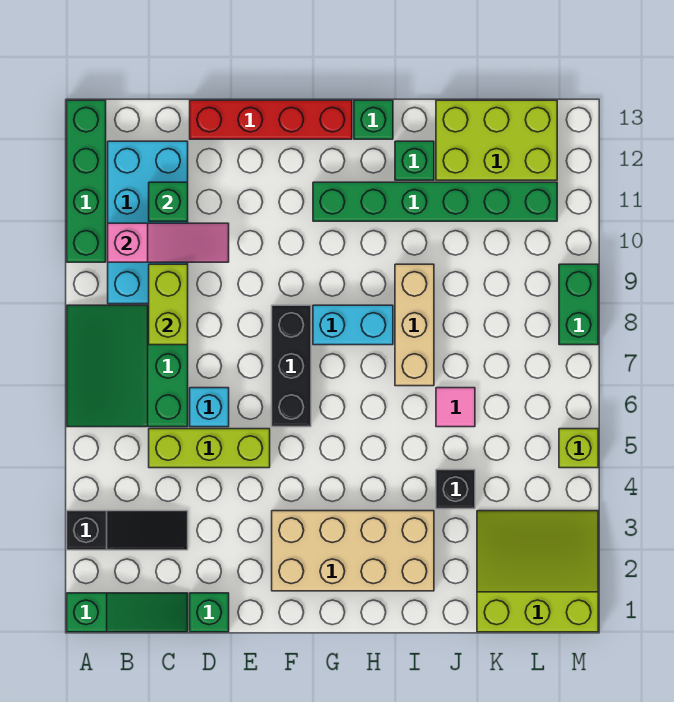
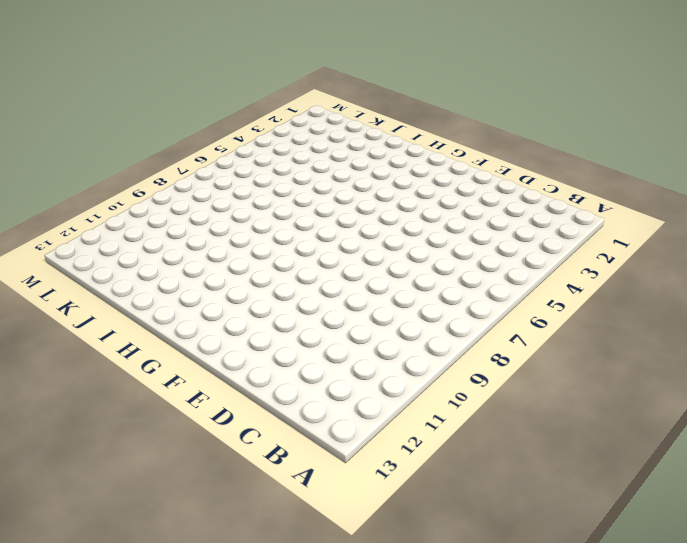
none -> green slope A1:C1 level 1 top A
none -> black slope A3:C3 level 1 top A
none -> green slope A6:C8 level 1 top C

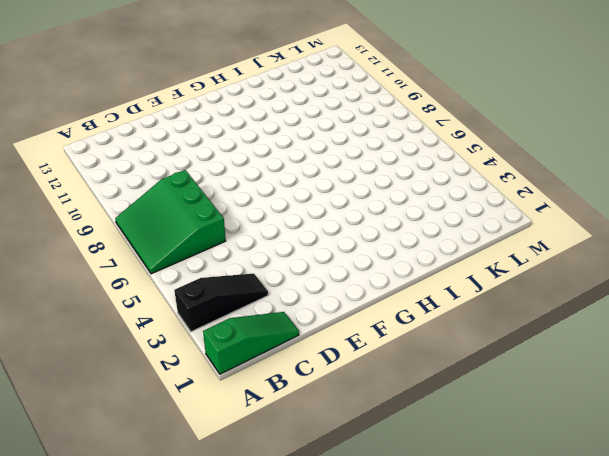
none -> green brick A10:A13 level 1
none -> cyan brick B9:C12 level 1
none -> lime brick C5:E5 level 1

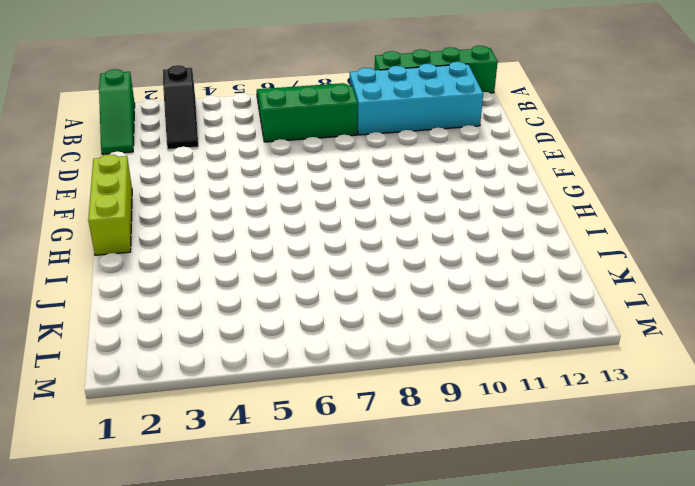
lime brick F1:H1 level 1 -> lime brick C5:E5 level 1
none -> green brick D1 level 1
none -> cyan brick D6 level 1
none -> red brick D13:G13 level 1

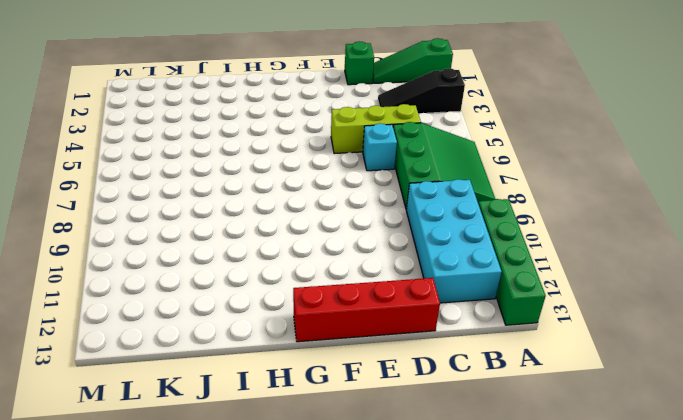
none -> tan brick F2:I3 level 1
none -> black brick F6:F8 level 1
none -> cyan brick G8:H8 level 1

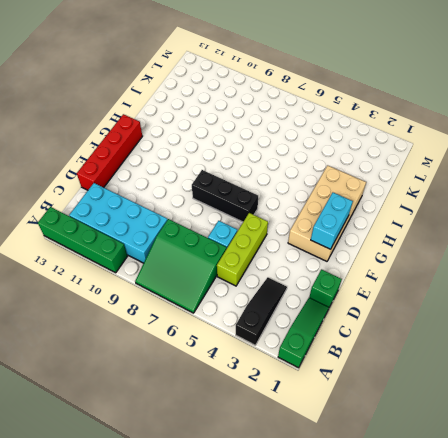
cyan brick F2:G2 level 2 -> cyan brick G8:H8 level 1
none -> green brick G11:L11 level 1
none -> green brick H13 level 1
none -> tan brick I7:I9 level 1

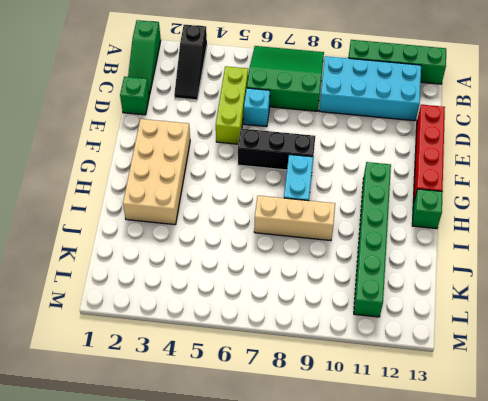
none -> green brick I12 level 1
none -> black brick J4 level 1
none -> pink tile J6 level 1

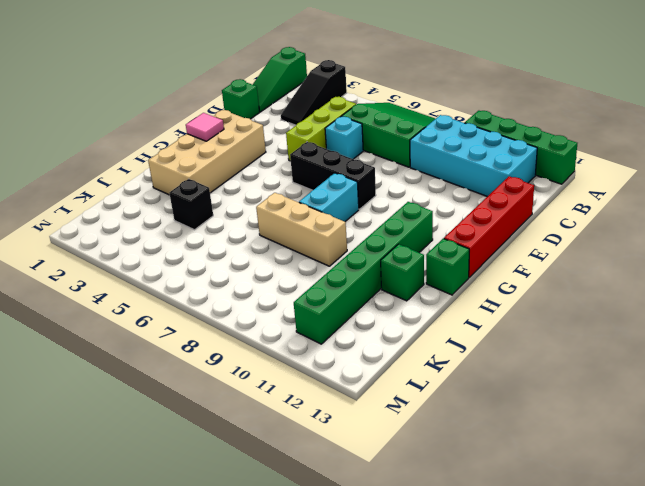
pink tile G2 level 2 -> pink tile J6 level 1
none -> lime brick J12:L13 level 1
none -> lime slope K1:M3 level 1 top 1
none -> lime brick M5 level 1

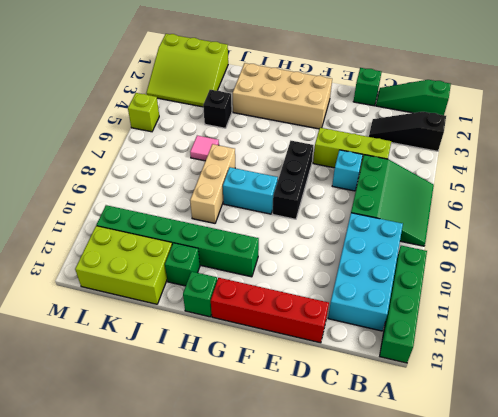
none -> green brick M8:M9 level 1
none -> pink slope B10:D10 level 2 top B
none -> lime brick C8:C9 level 2

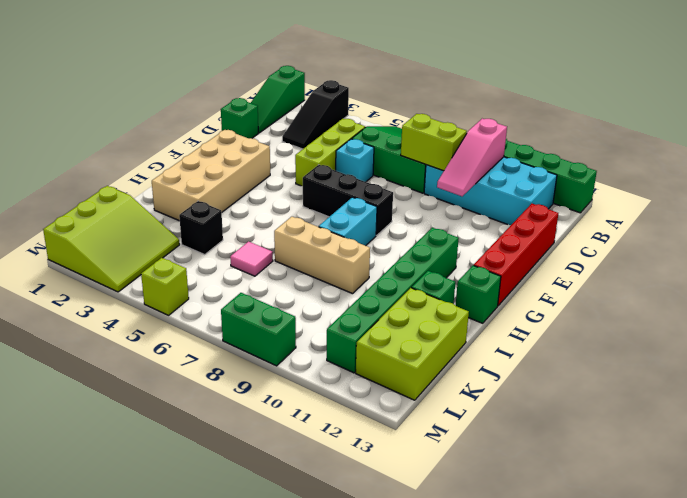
none -> green brick C11 level 2

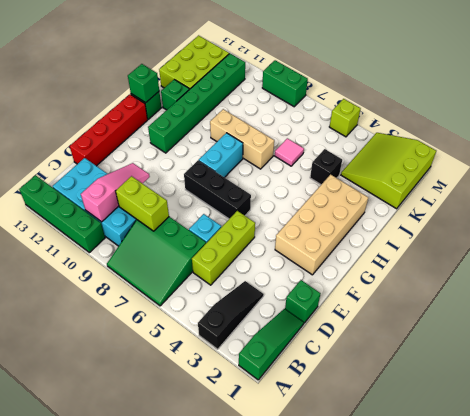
green brick H13 level 2 -> green brick C11 level 2

